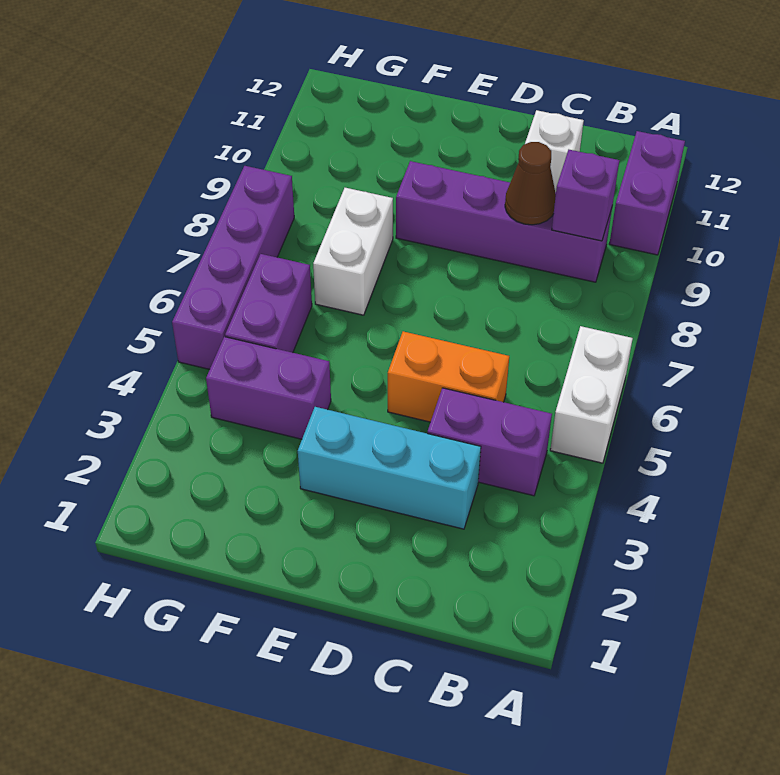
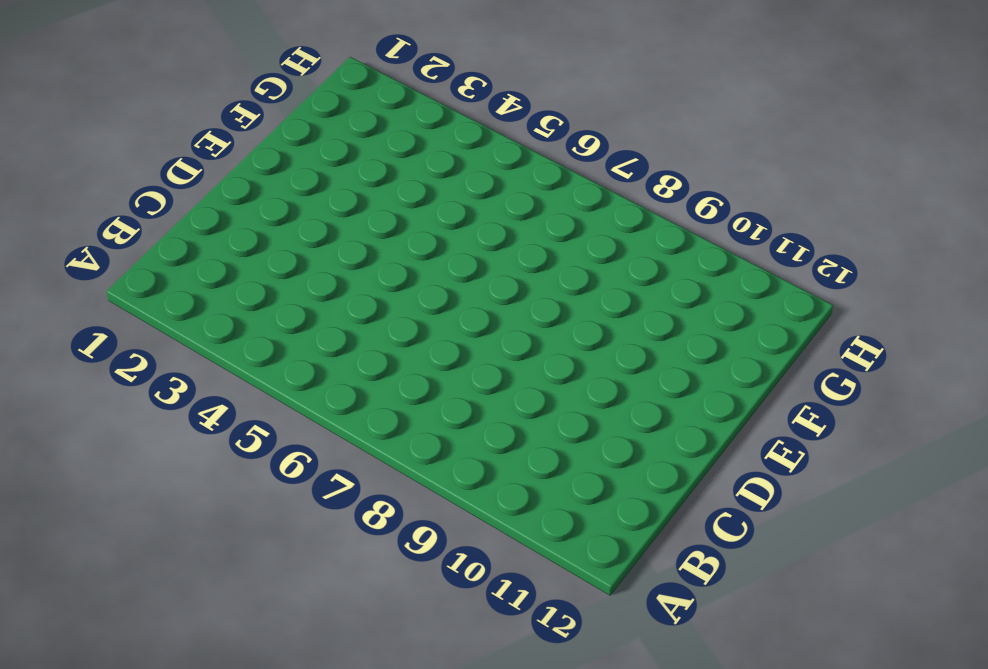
none -> white brick A5:A6 level 1
none -> purple brick A10:A11 level 1
none -> purple brick B4:C4 level 1

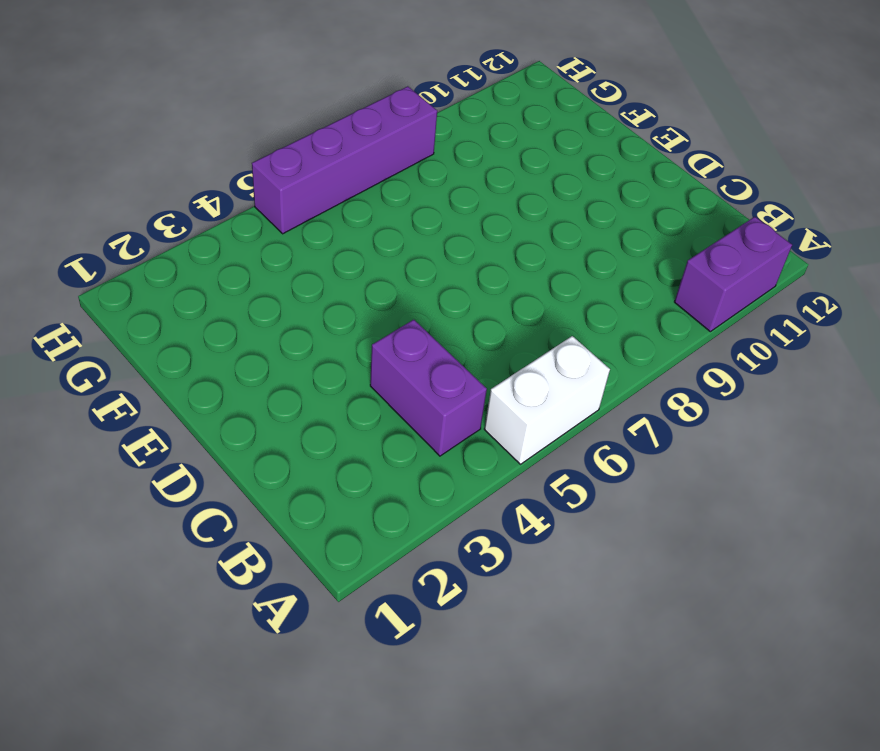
none -> purple brick B9:E9 level 1
none -> cyan brick C3:E3 level 1
none -> orange brick C5:D5 level 1

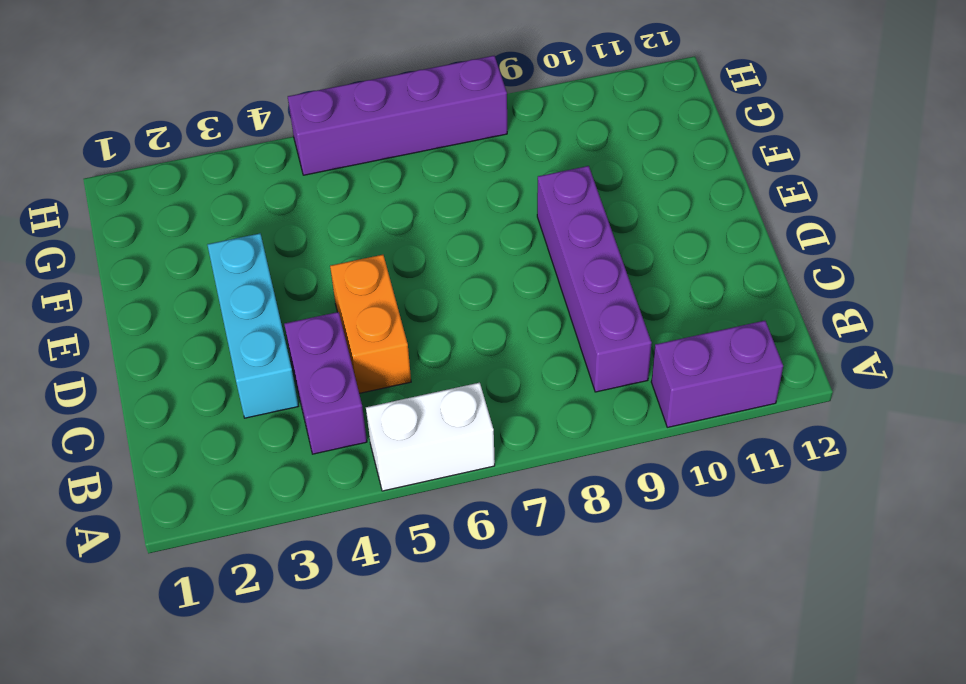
none -> white brick C11 level 1
none -> purple brick F4:G4 level 1
none -> white brick F7:F8 level 1

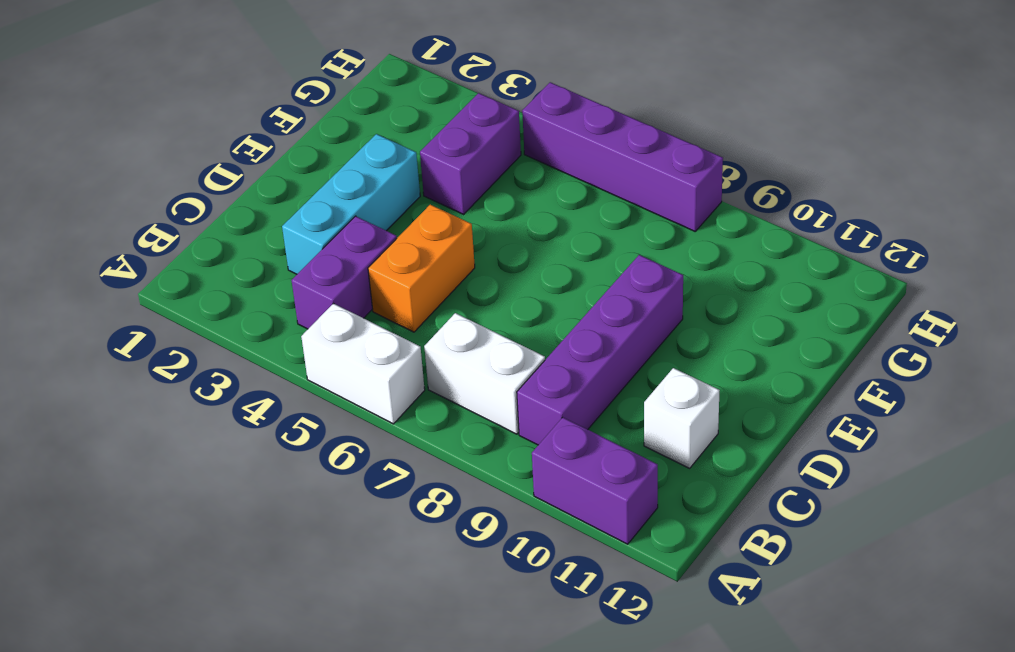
white brick B7:B8 level 1 -> white brick F7:F8 level 1
none -> purple brick G5:G6 level 1
none -> purple brick B9 level 2
none -> brown cone C9 level 2

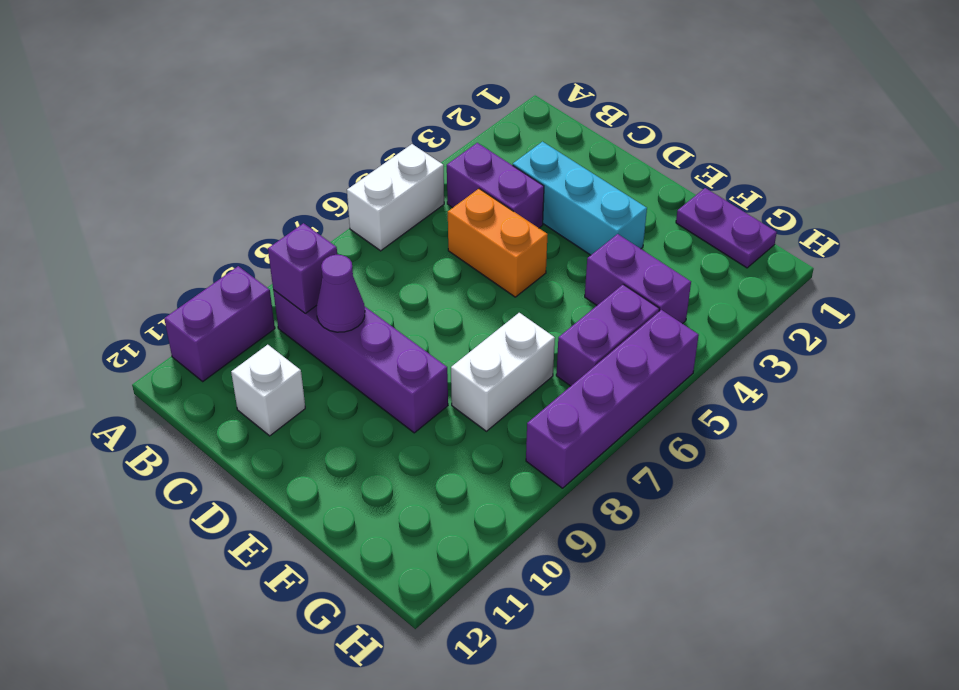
purple cone C9 level 2 -> brown cone C9 level 2
purple plate F1:G1 level 1 -> none

